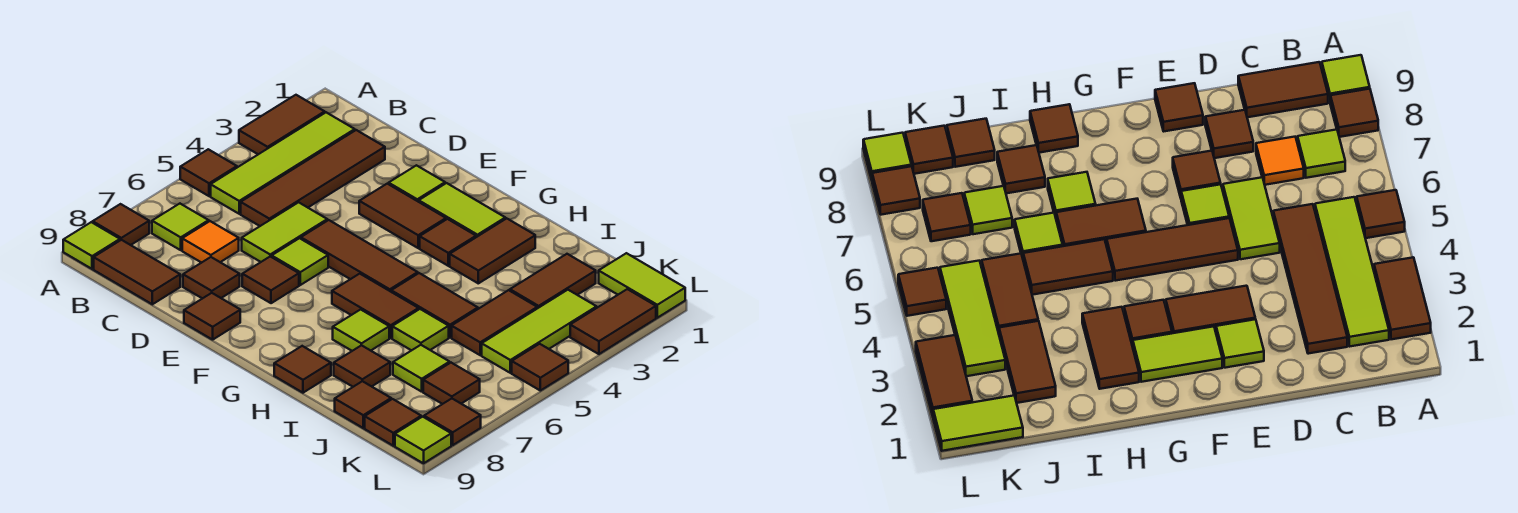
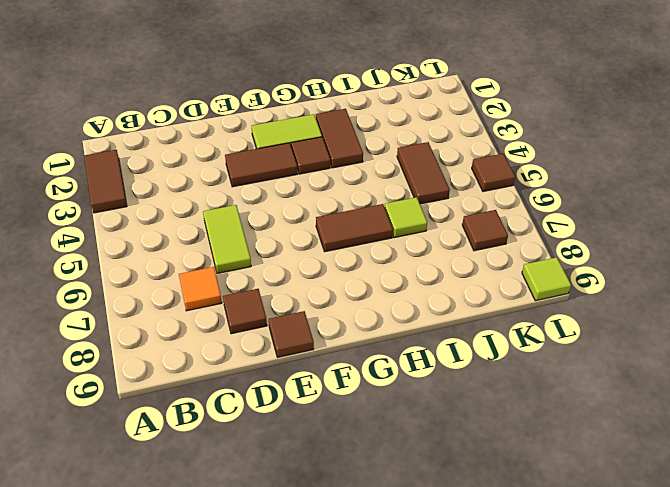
none -> brown tile A5 level 1
none -> brown tile A8 level 1
none -> lime tile A9 level 1
none -> lime tile B2:B5 level 1

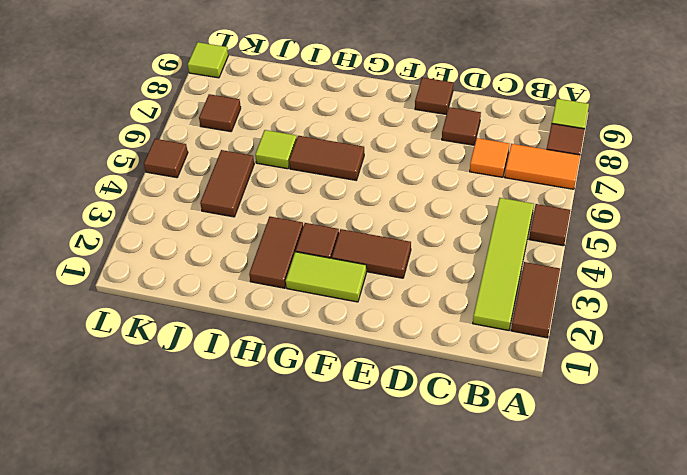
orange tile A7:B7 level 1 -> lime tile B7 level 1
none -> brown tile B9:C9 level 1
none -> brown tile C2:C5 level 1
none -> lime tile D5:D6 level 1
none -> lime tile E2 level 1

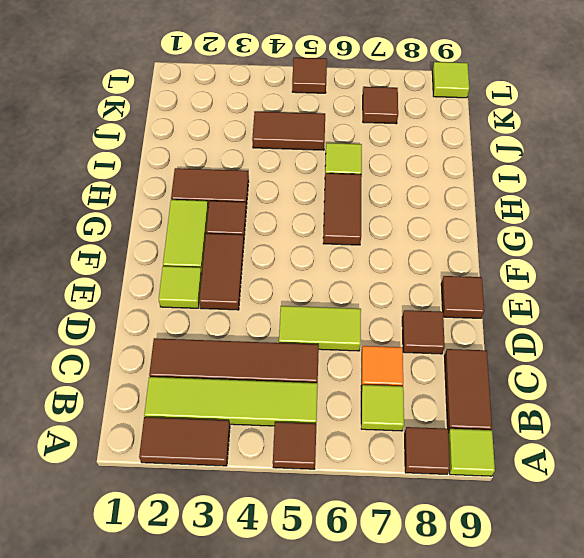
none -> brown tile E5:G5 level 1
none -> lime tile E6 level 1
none -> brown tile E7 level 1
none -> brown tile H5:I5 level 1

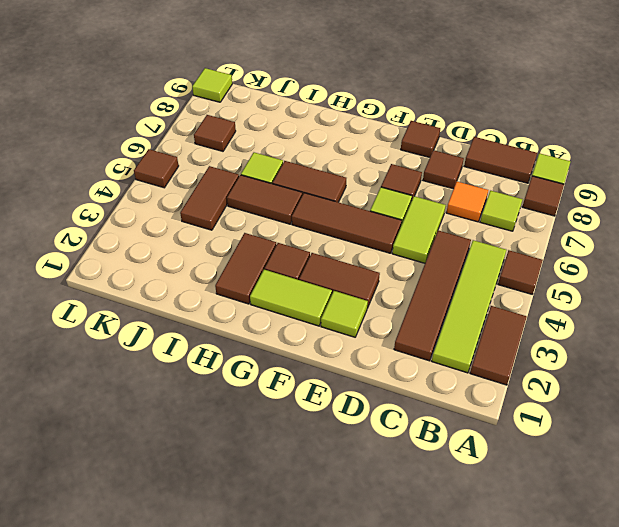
none -> lime tile H7 level 1
none -> brown tile H9 level 1
none -> brown tile I8 level 1
none -> brown tile J2:J3 level 1

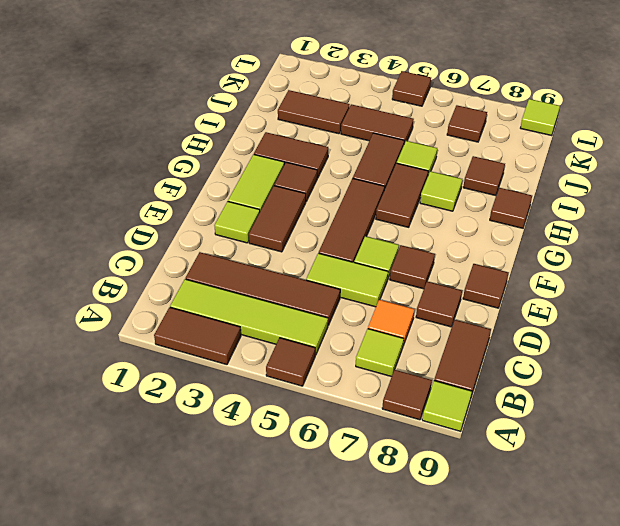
none -> lime tile J7 level 1
none -> brown tile J9 level 1
none -> lime tile K1:L1 level 1
none -> lime tile K3:K5 level 1

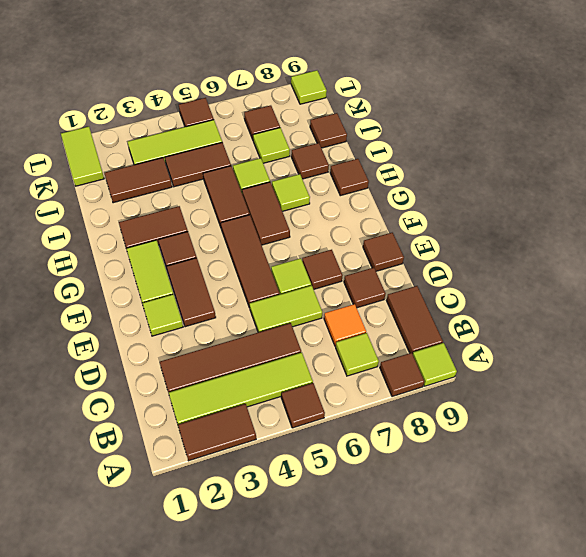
none -> brown tile K9 level 1
none -> brown tile L2:L3 level 1
none -> brown tile L8 level 1

